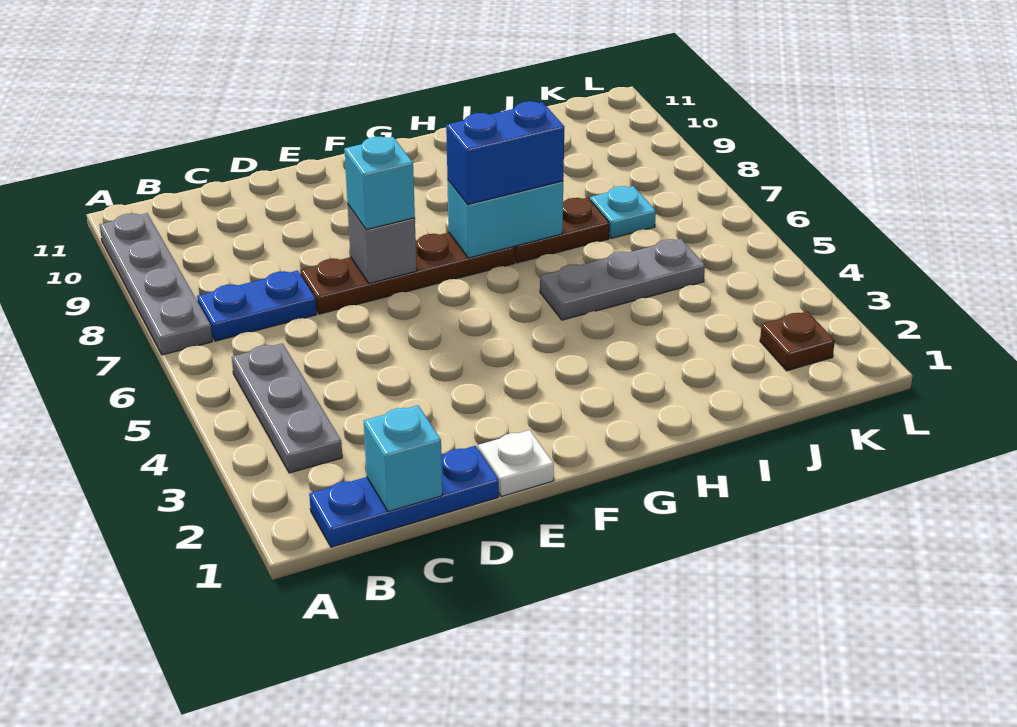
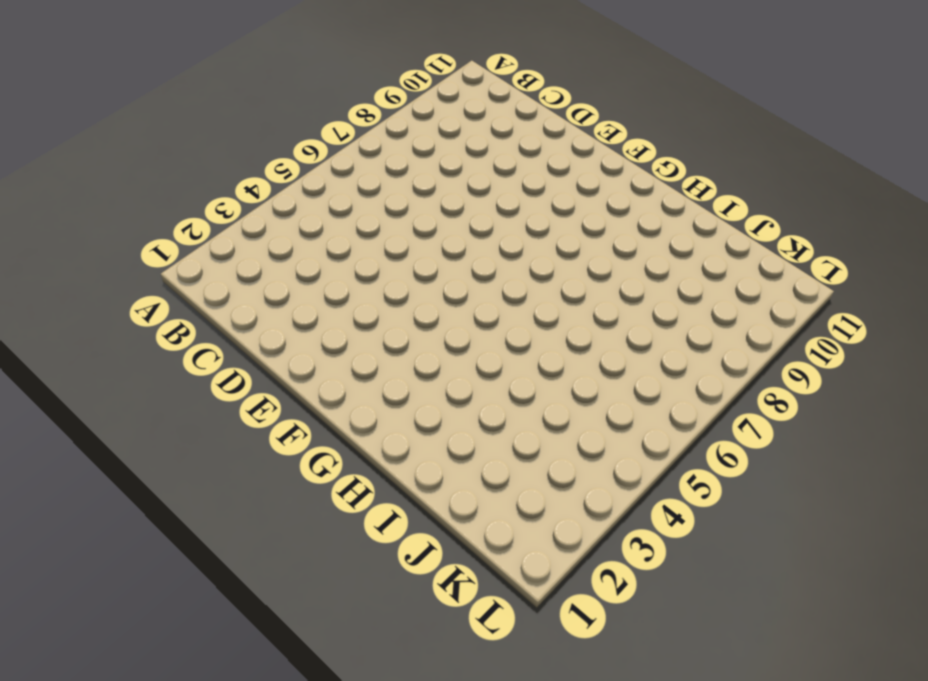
none -> grey plate A7:A10 level 1
none -> blue plate B1:D1 level 1
none -> grey plate B3:B5 level 1

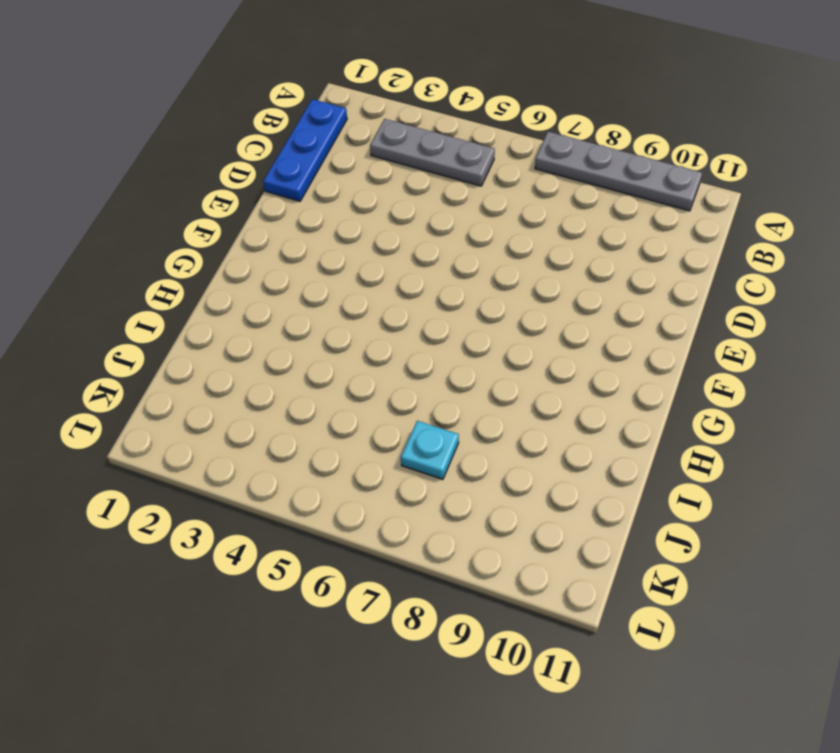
none -> blue plate B7:C7 level 1
none -> brown plate D7:G7 level 1
none -> white plate E1 level 1

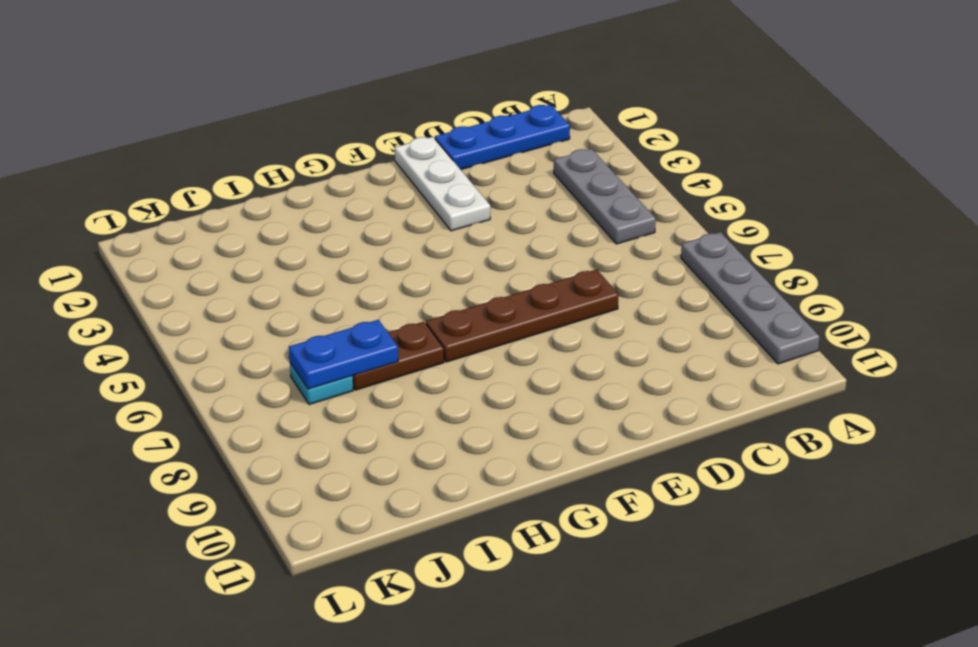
white plate E1:E3 level 1 -> white plate E1 level 1
blue plate I7:J7 level 2 -> blue plate B7:C7 level 1
none -> grey plate H5:J5 level 1
none -> brown plate K2 level 1
none -> cyan brick C1 level 2

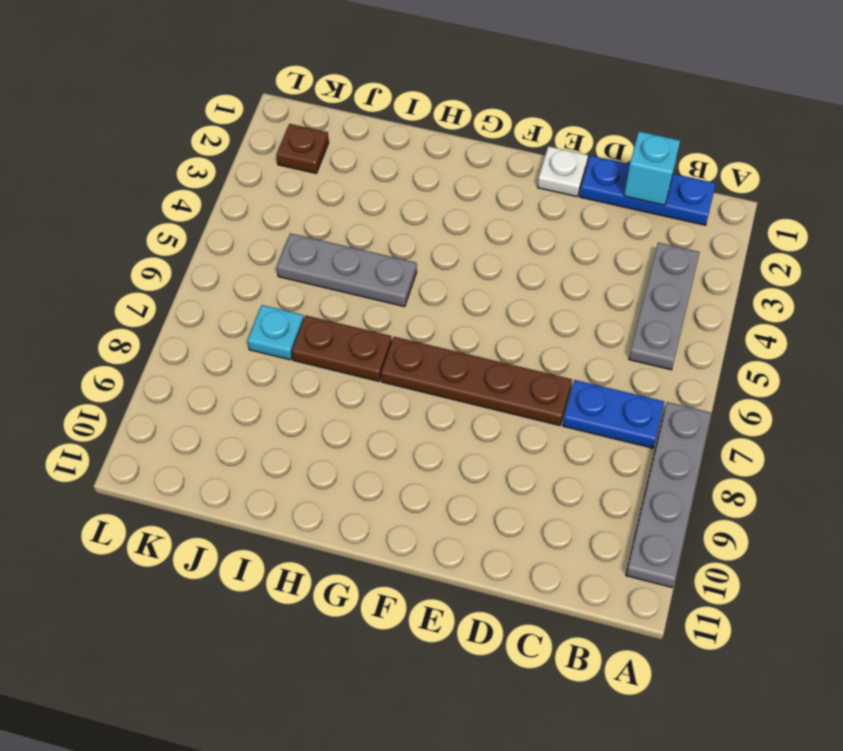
none -> grey brick E7 level 2
none -> cyan brick G7:H7 level 2
none -> cyan brick E7 level 3

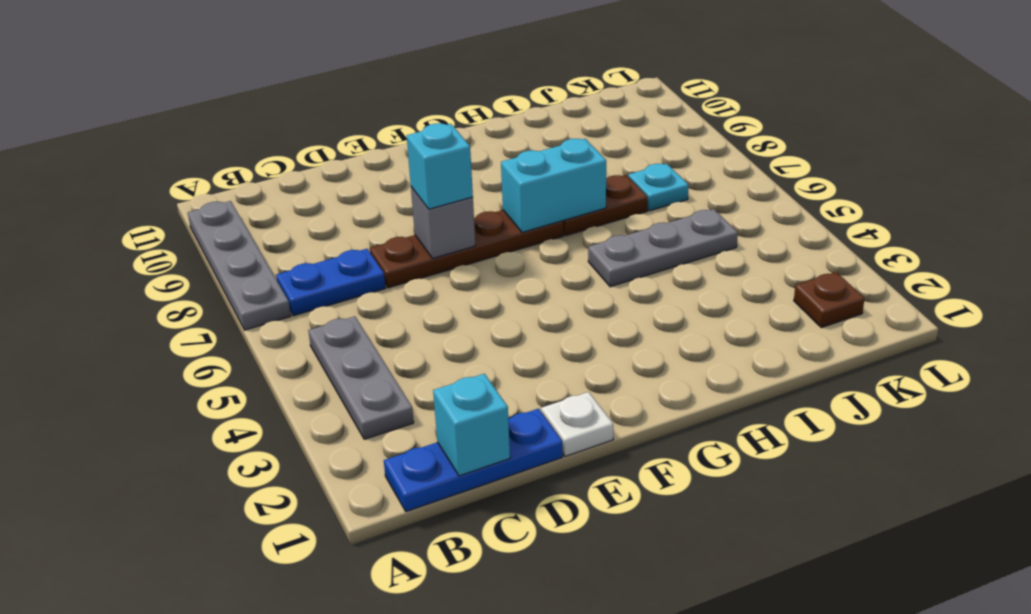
none -> blue brick G7:H7 level 3

